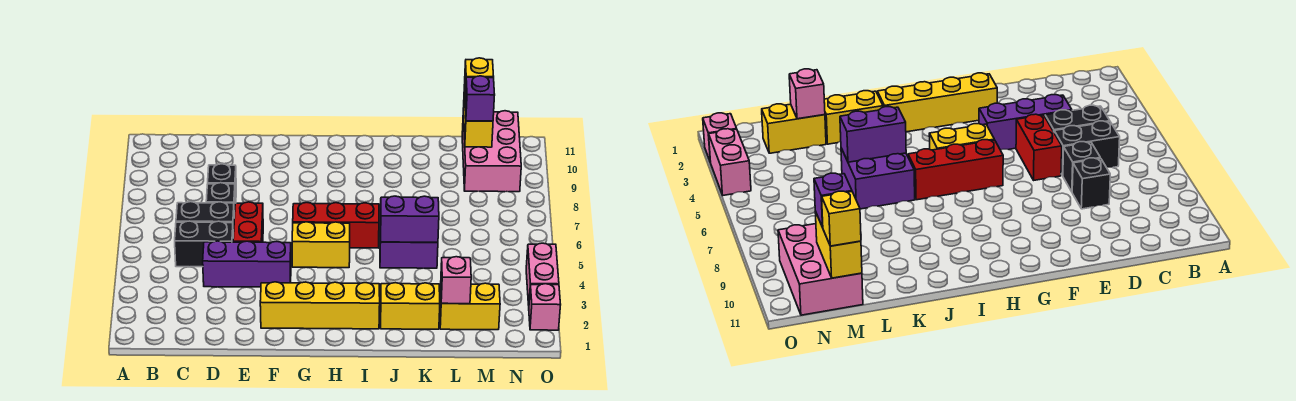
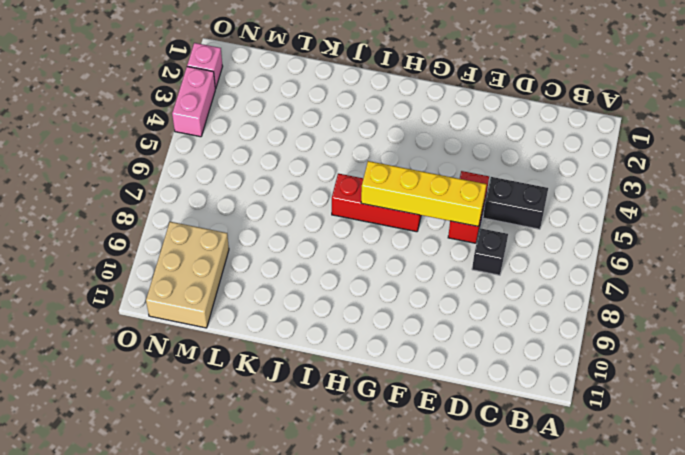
yellow brick E6:H6 level 2 -> yellow brick F2:I2 level 1
tan brick M9:N11 level 1 -> pink brick M9:N11 level 1
none -> black brick C6:D6 level 1
none -> purple brick D4:F4 level 1
none -> black brick D8 level 1

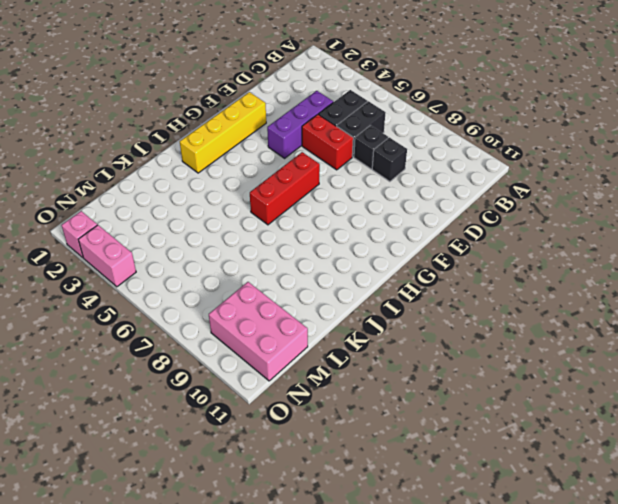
none -> yellow brick G5:H5 level 1
none -> yellow brick J2:K2 level 1
none -> purple brick J5:K6 level 1

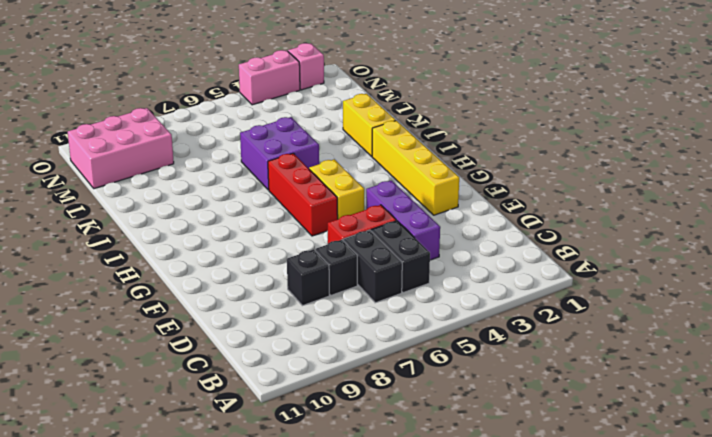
none -> yellow brick L2:M2 level 1
none -> purple brick J5:K5 level 2
none -> pink brick L2 level 2

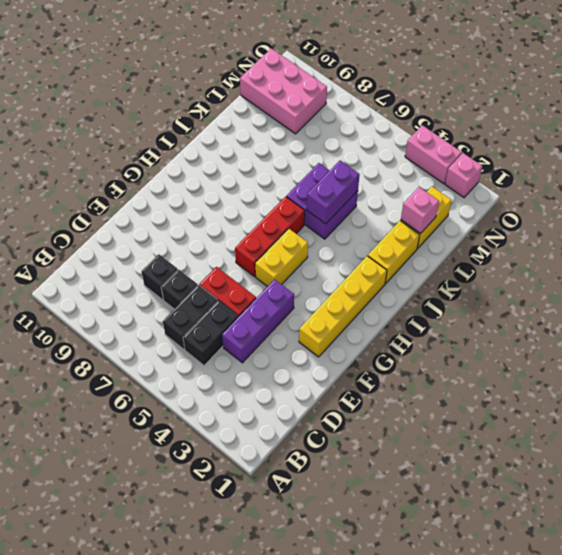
none -> yellow brick M10:M11 level 2
none -> purple brick M10 level 3
none -> yellow brick M11 level 3

